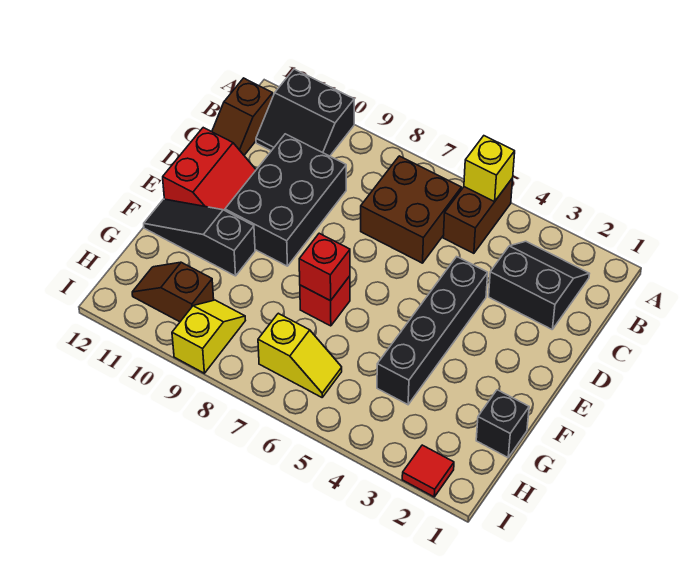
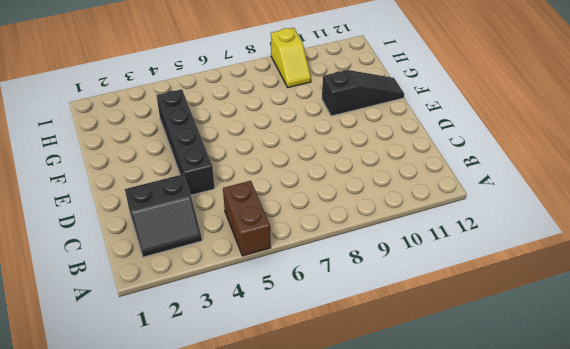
none -> black slope A10:B11 level 1 top A
none -> brown brick B6:C7 level 1
none -> brown slope B12:C12 level 1 top B

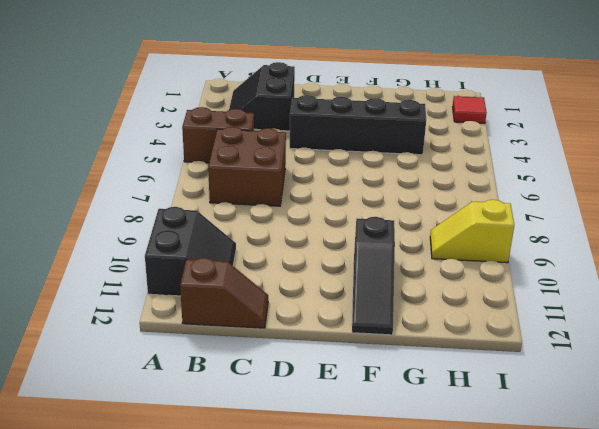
none -> black brick C9:E10 level 1
none -> red slope D11:E12 level 1 top 12
none -> red brick F7 level 1

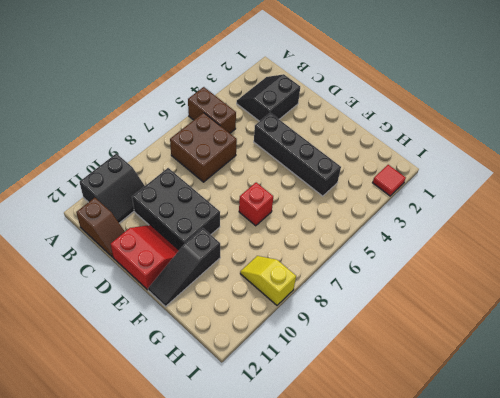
none -> black brick G1 level 1
none -> yellow slope H6:H7 level 1 top 7
none -> brown slope H10:H11 level 1 top 10

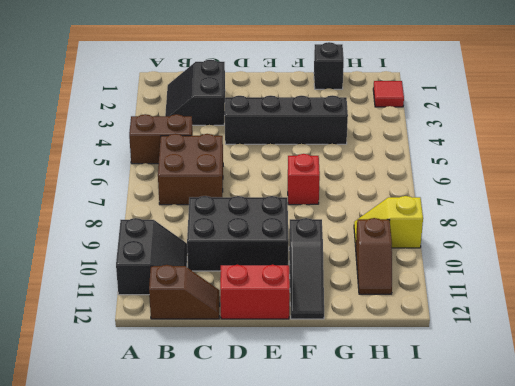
none -> yellow slope H6:H7 level 1 top 7
none -> yellow brick A5 level 2
none -> red brick F7 level 2

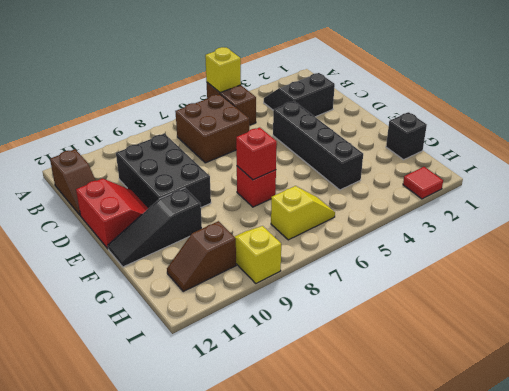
none -> black slope A10:B11 level 1 top A

